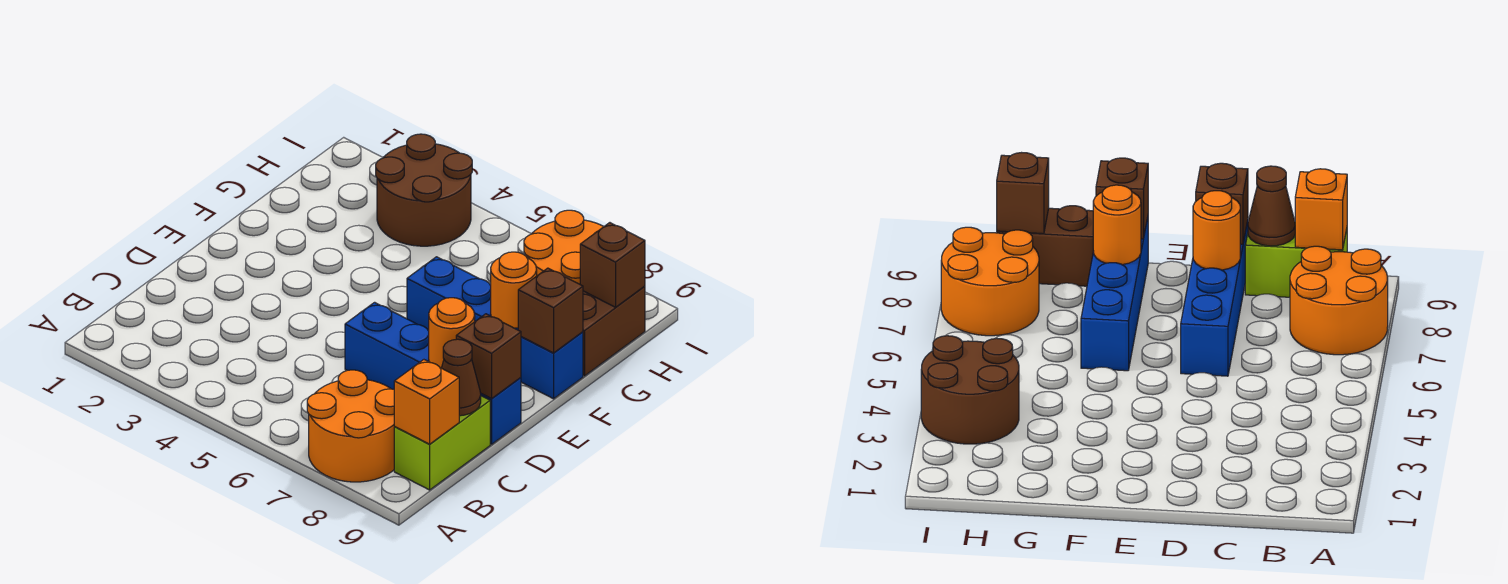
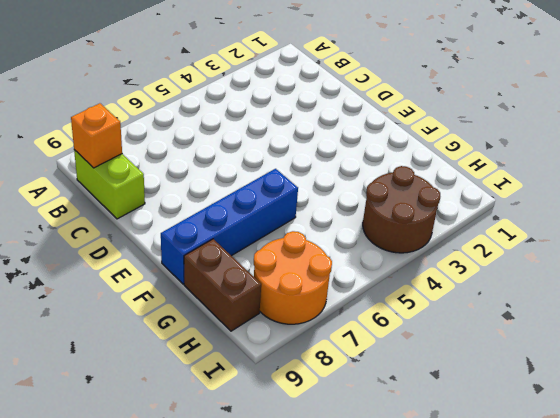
none -> orange round brick A7:B8 level 1
none -> blue brick D6:D9 level 1
none -> brown cone C9 level 2

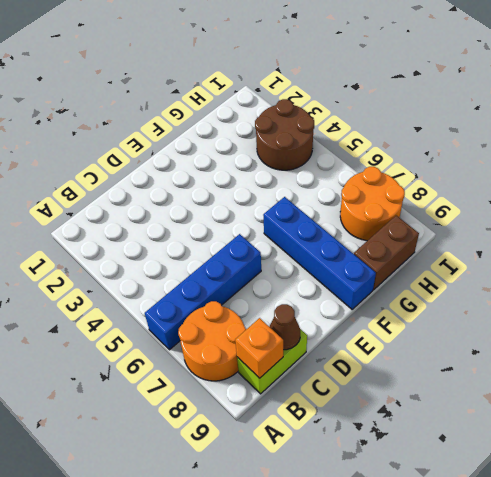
blue brick A6:D6 level 1 -> blue brick D6:D9 level 1
none -> orange round brick D8 level 2
none -> brown brick D9 level 2
none -> orange round brick F8 level 2

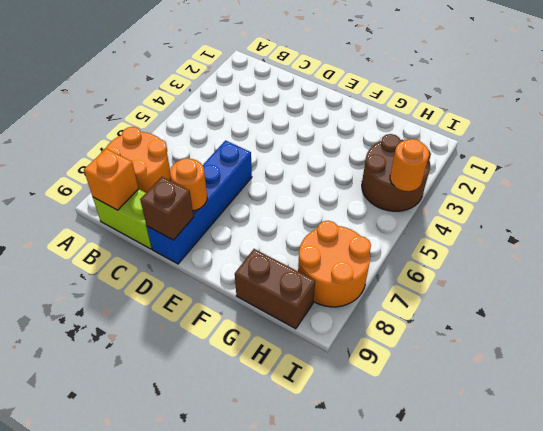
orange round brick I4 level 2 -> orange round brick F8 level 2
none -> blue brick F6:F9 level 1
none -> brown cone C9 level 2
none -> brown brick F9 level 2

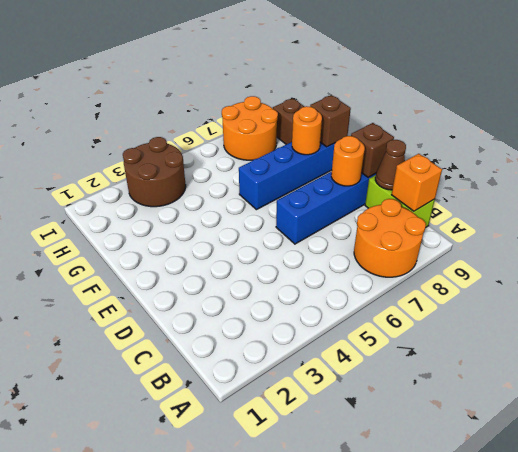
none -> brown brick H9 level 2

